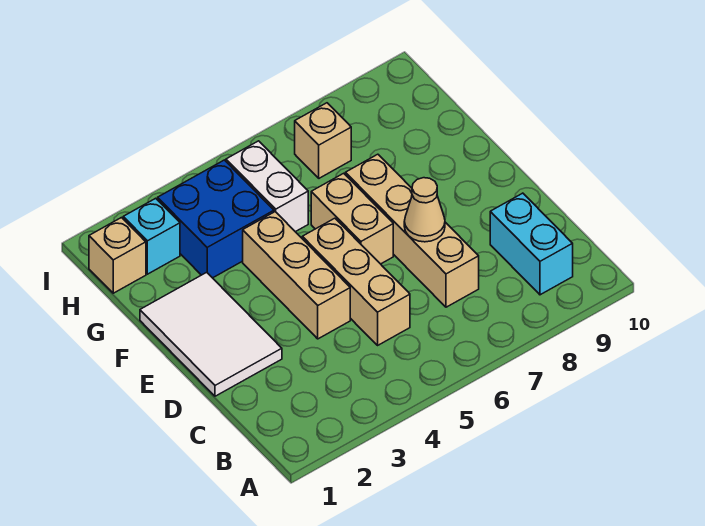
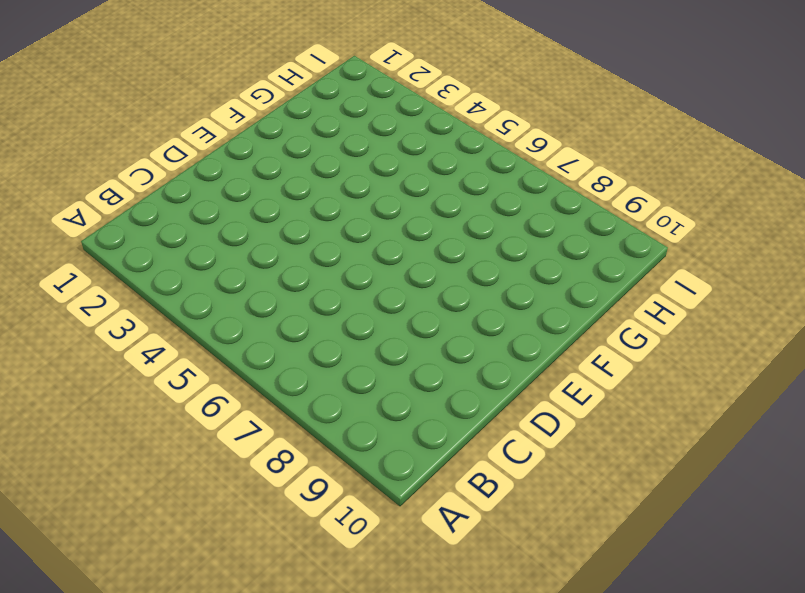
none -> cyan brick B9:C9 level 1
none -> tan brick C5:E5 level 1
none -> tan brick C7:F7 level 1

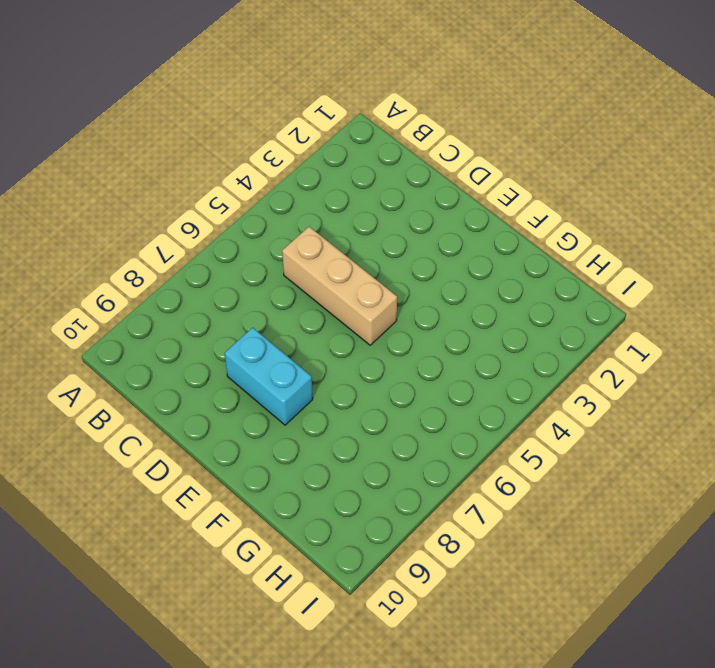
cyan brick D8:E8 level 1 -> cyan brick B9:C9 level 1
none -> tan brick C7:F7 level 1
none -> white tile D1:F2 level 1
none -> tan brick D4:F4 level 1

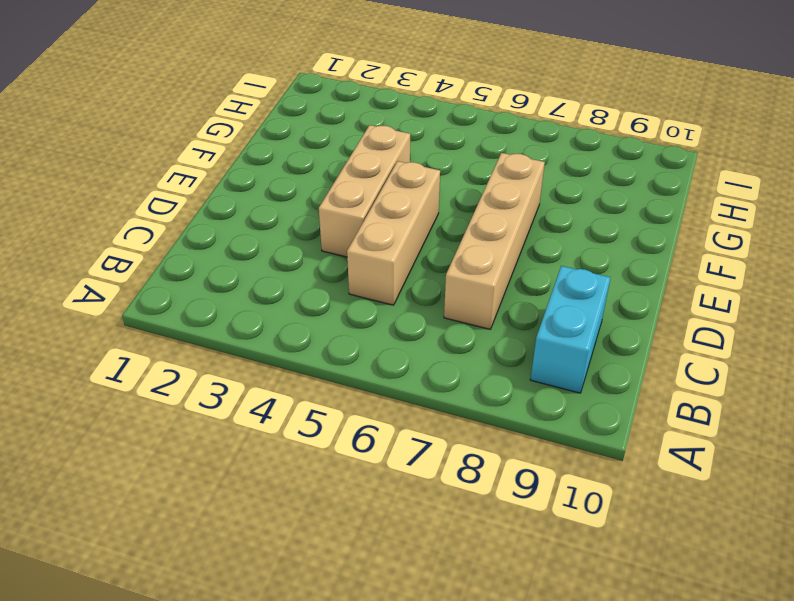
none -> white tile D1:F2 level 1
none -> tan brick E6:F6 level 1
none -> blue brick G3:H4 level 1

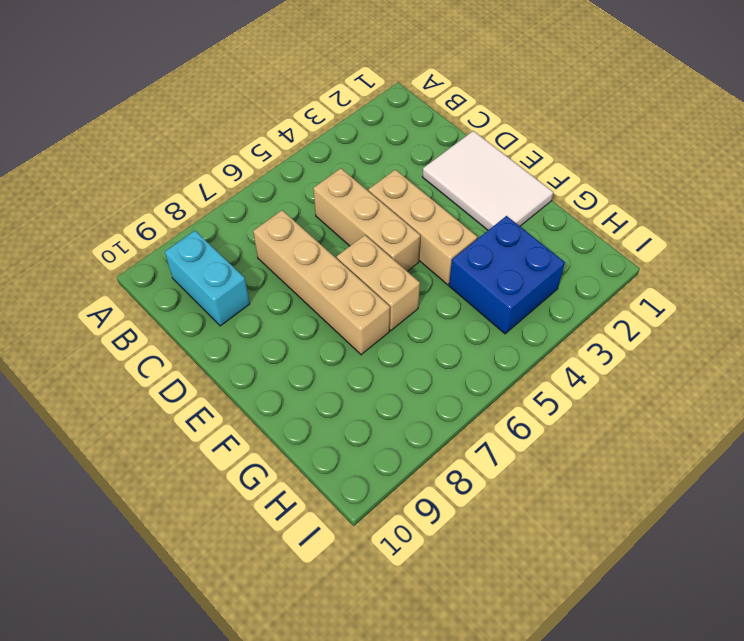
none -> white brick G5:H5 level 1
none -> tan brick H1 level 1
none -> cyan brick H2 level 1

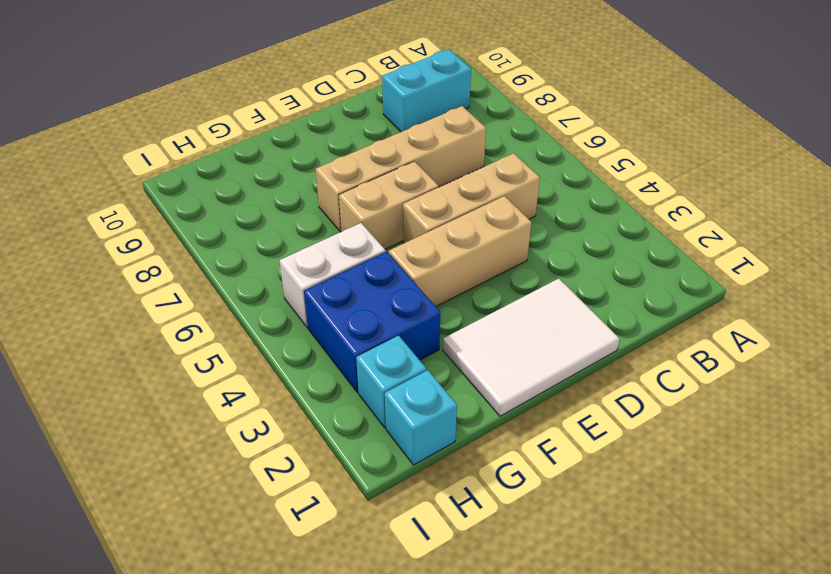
cyan brick H1 level 1 -> tan brick H1 level 1
none -> tan brick H7 level 1
none -> tan cone D7 level 2

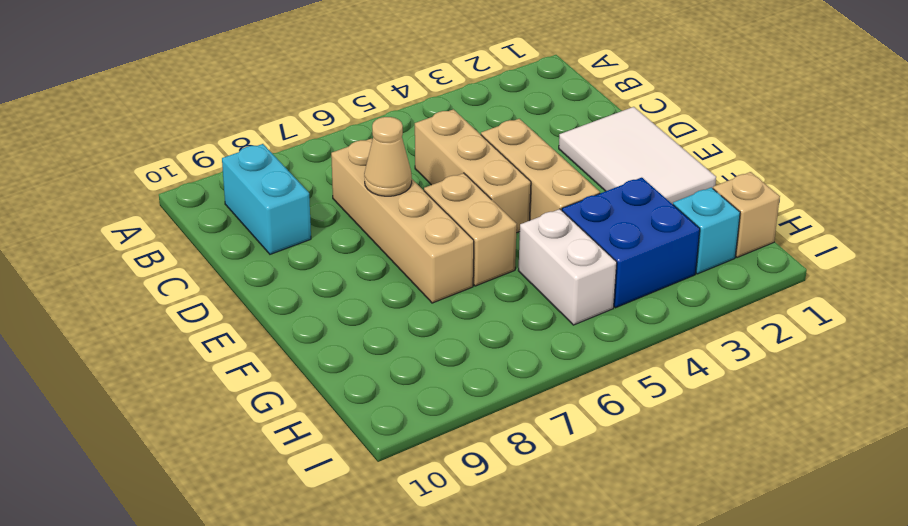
none -> tan brick H7 level 1

